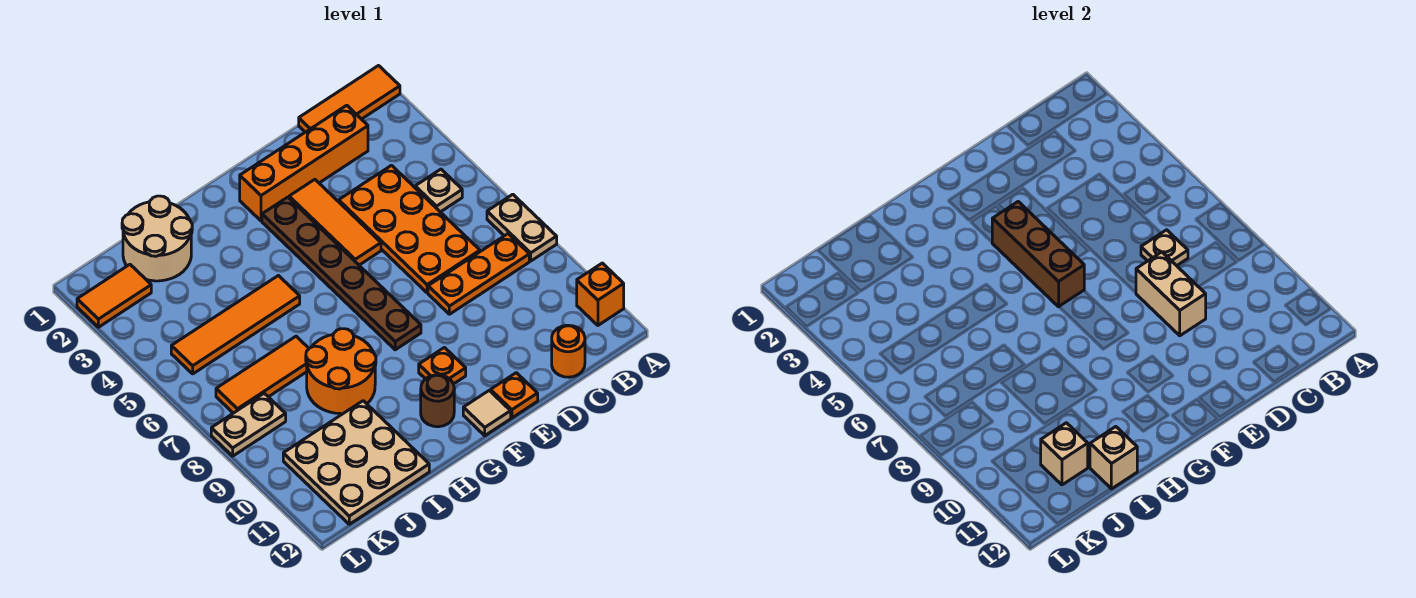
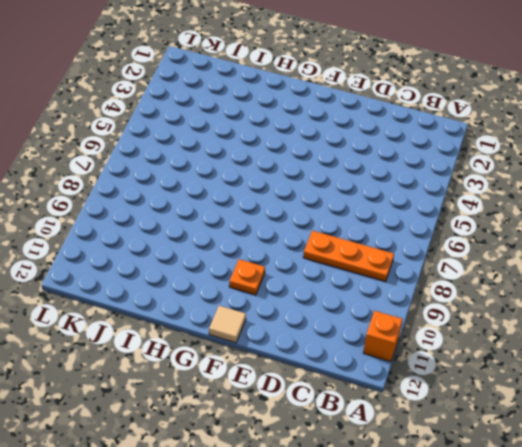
none -> orange tile A1:C1 level 1
none -> tan plate A7:A8 level 1
none -> tan plate B5 level 1

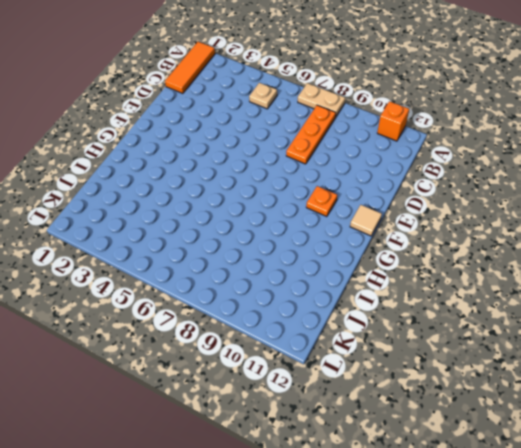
none -> orange brick C2:F2 level 1
none -> orange plate C4:D7 level 1
none -> orange round brick C12 level 1

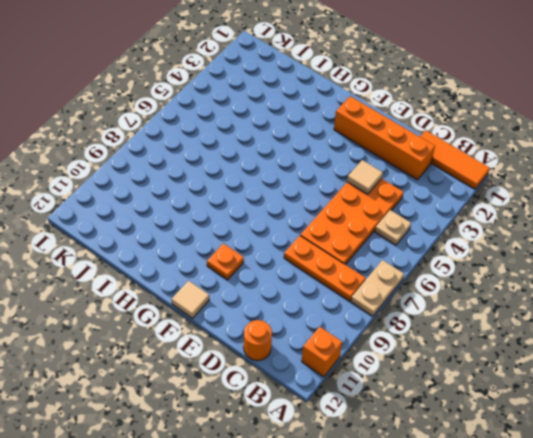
tan tile D4 level 2 -> none
none -> orange tile E3:E5 level 1
none -> orange plate E12 level 1
none -> brown plate F3:F8 level 1

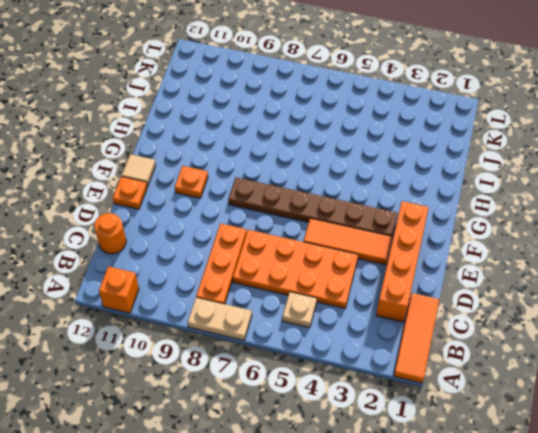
none -> brown round brick G11 level 1
none -> orange tile H5:K5 level 1
none -> orange round brick H8:I9 level 1

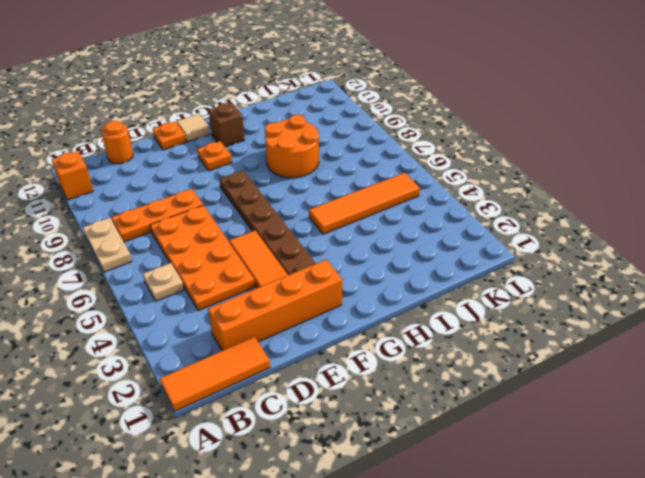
brown brick G11 level 1 -> brown round brick G11 level 1
none -> tan round brick I1:J2 level 1
none -> orange tile I7:K7 level 1
none -> tan plate I10:K12 level 1

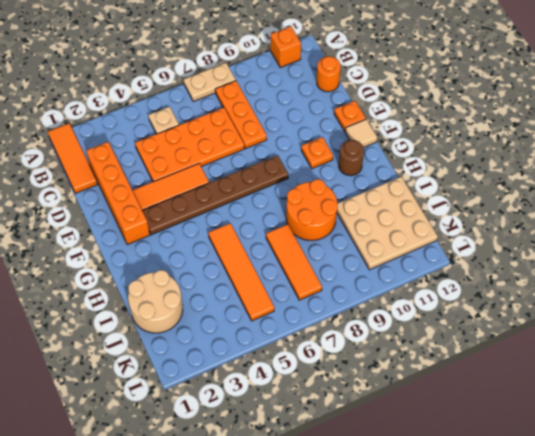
none -> orange tile K2:L2 level 1
none -> tan plate K8:L8 level 1
none -> tan plate C7 level 2

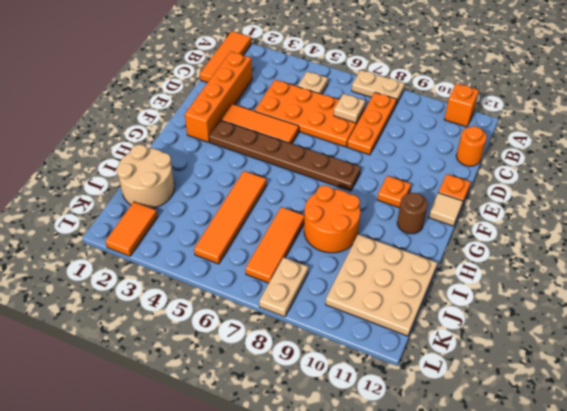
none -> tan brick D8:D9 level 2
none -> brown brick F4:F6 level 2
none -> tan brick I12 level 2

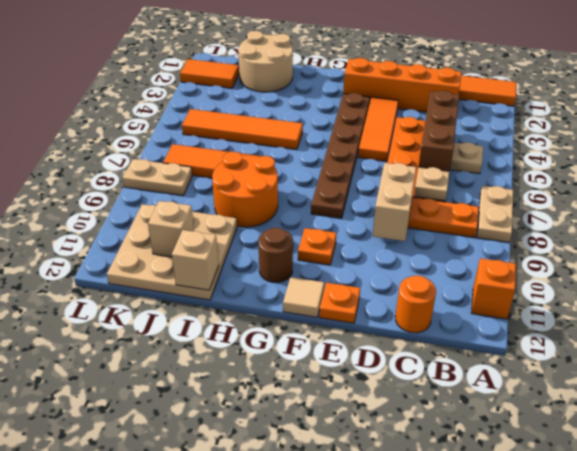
brown brick C4:C6 level 2 -> brown brick F4:F6 level 2

